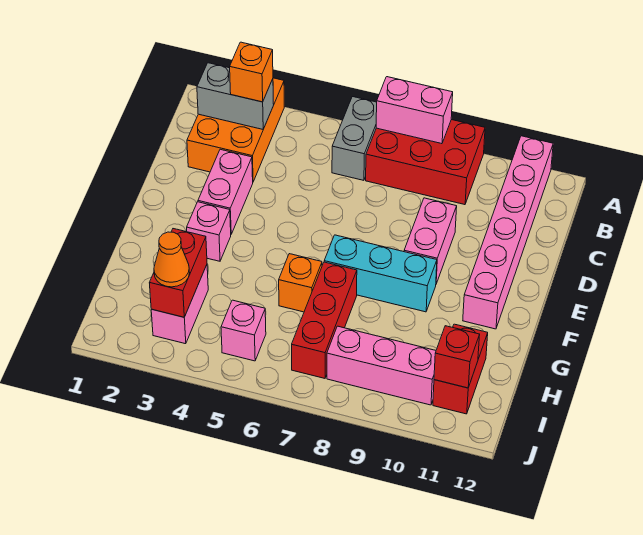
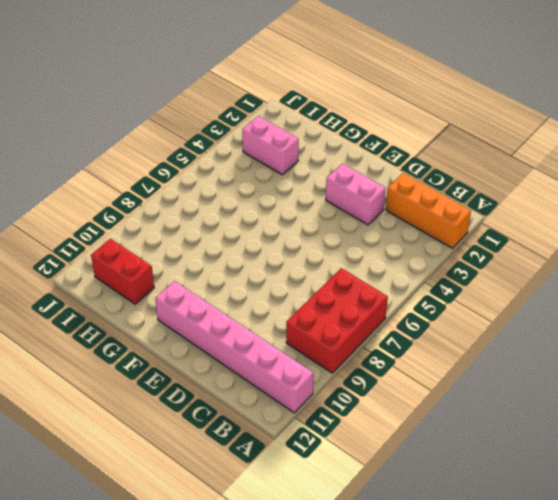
orange brick A2:C2 level 1 -> orange brick A2:C3 level 1
none -> grey brick A6:B6 level 1
none -> pink brick D9:E9 level 1
none -> pink brick F3 level 1

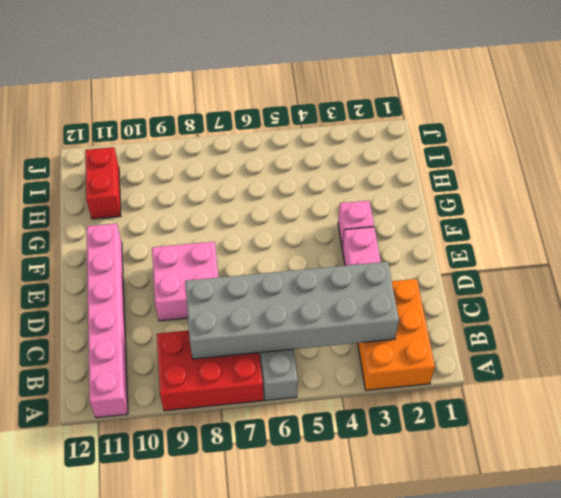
grey brick B3:C8 level 2 -> grey brick B2:B3 level 2
pink brick D8:E9 level 1 -> pink brick D9:E9 level 1
none -> cyan brick F7:F9 level 1
none -> orange brick G6 level 1
none -> red brick G7:I7 level 1

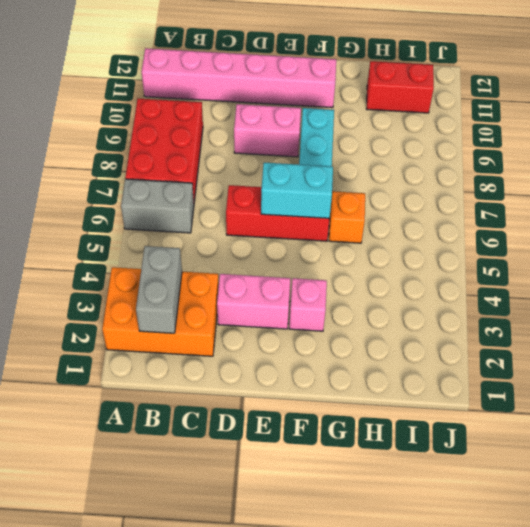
red brick D6:F6 level 1 -> red brick G7:I7 level 1
cyan brick E6:F6 level 2 -> none
none -> pink brick H3:I3 level 1
none -> pink brick I5 level 1
none -> pink brick I8:I10 level 1

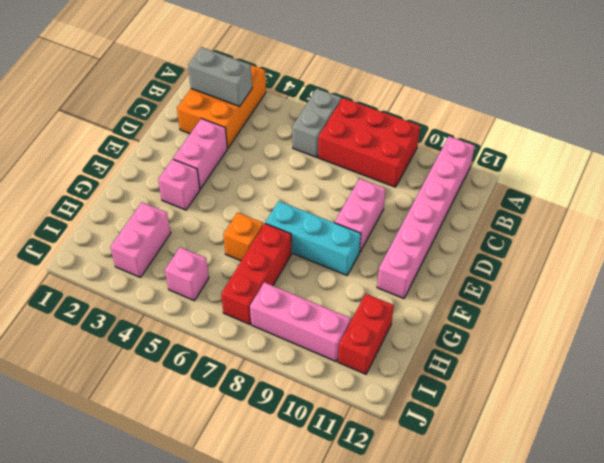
none -> pink brick A7:A8 level 2
none -> red brick H3:I3 level 2
none -> red brick I11 level 2

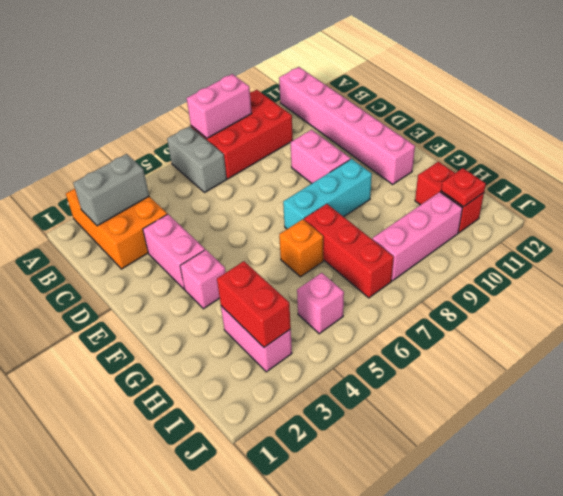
red plate I11 level 2 -> red brick I11 level 2
none -> orange brick B3 level 3
none -> orange cone I3 level 3

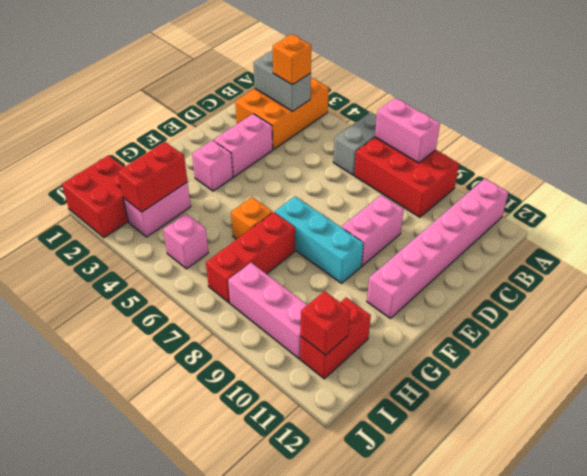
red brick I1:J2 level 1 -> none
none -> orange cone I3 level 3

